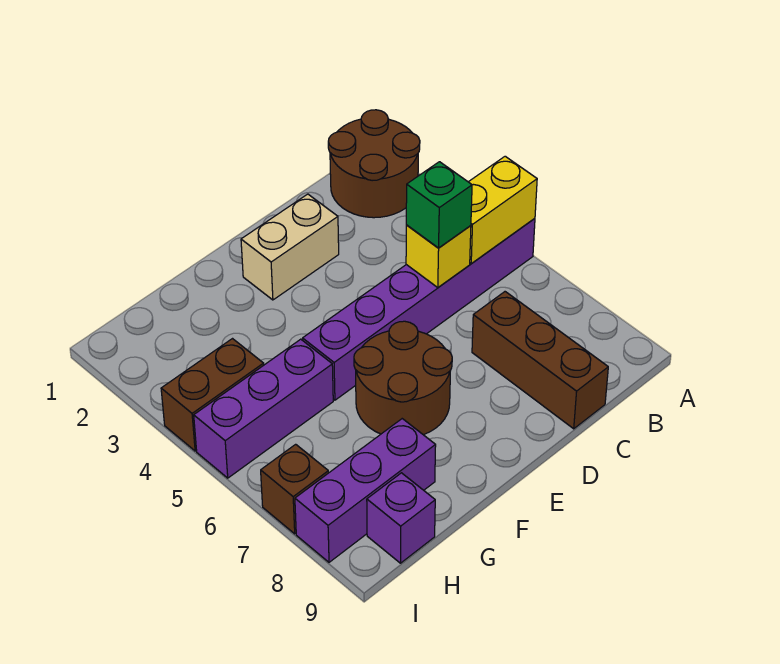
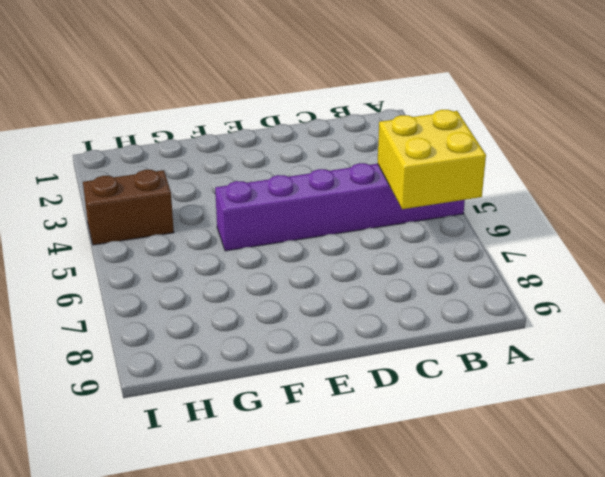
yellow brick A5:B6 level 2 -> yellow brick A5:B5 level 2
none -> brown round brick A1:B2 level 1
none -> brown brick C7:C9 level 1
none -> tan brick D2:E2 level 1

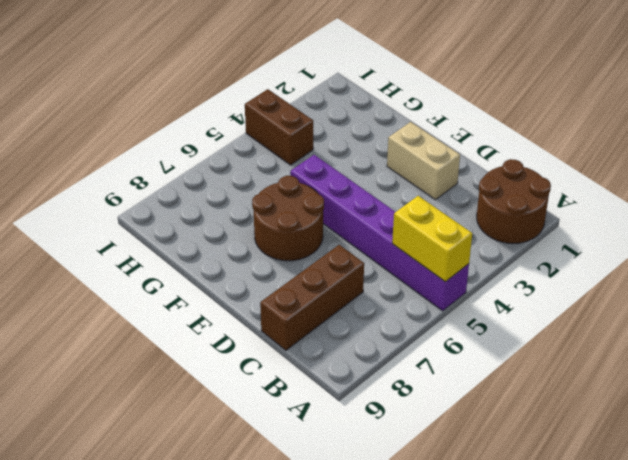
none -> purple brick G5:I5 level 1
none -> purple brick G8:I8 level 1
none -> purple brick H9 level 1

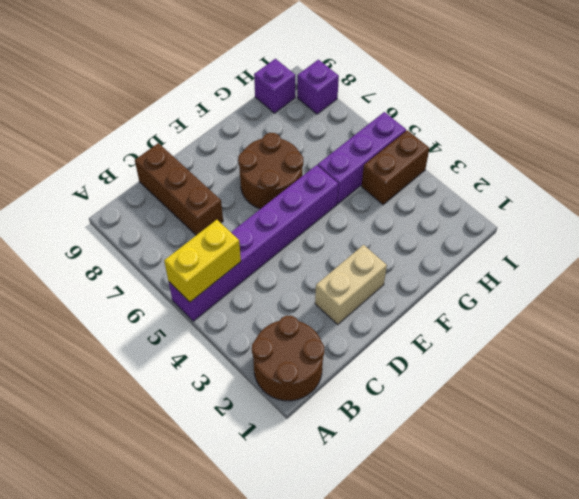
purple brick I8 level 1 -> purple brick G8:I8 level 1
none -> brown brick I7 level 1
none -> yellow brick C5 level 2
none -> green brick C5 level 3

